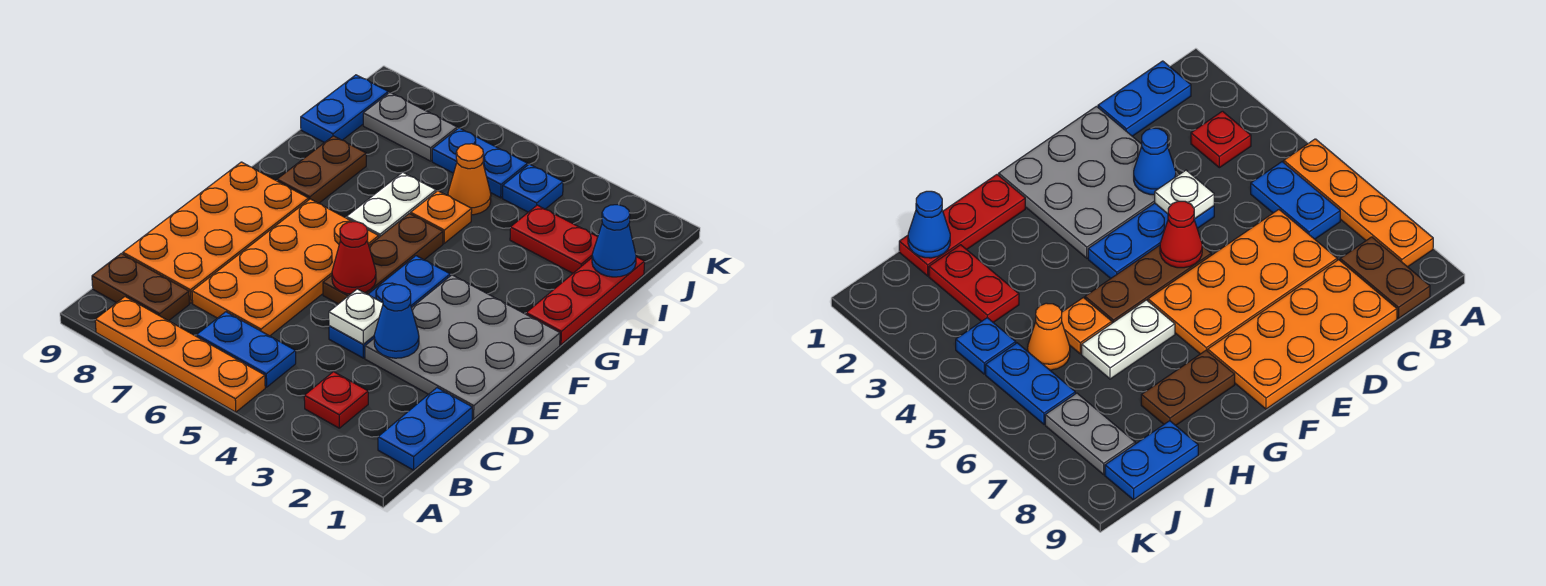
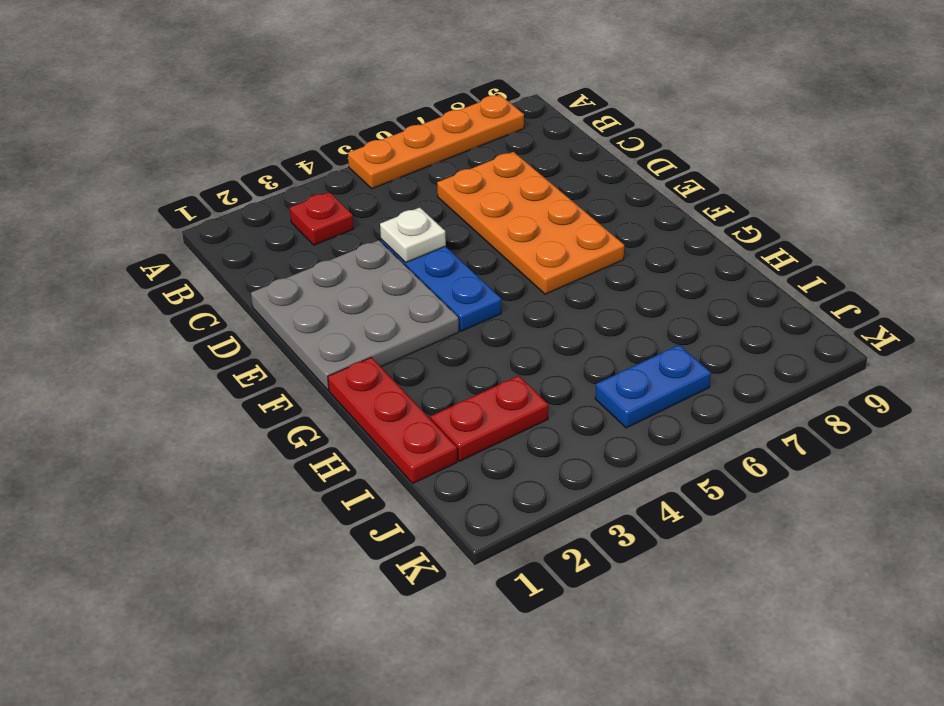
none -> blue plate B1:C1 level 1
none -> blue plate B5:B6 level 1
none -> brown plate B8:B9 level 1

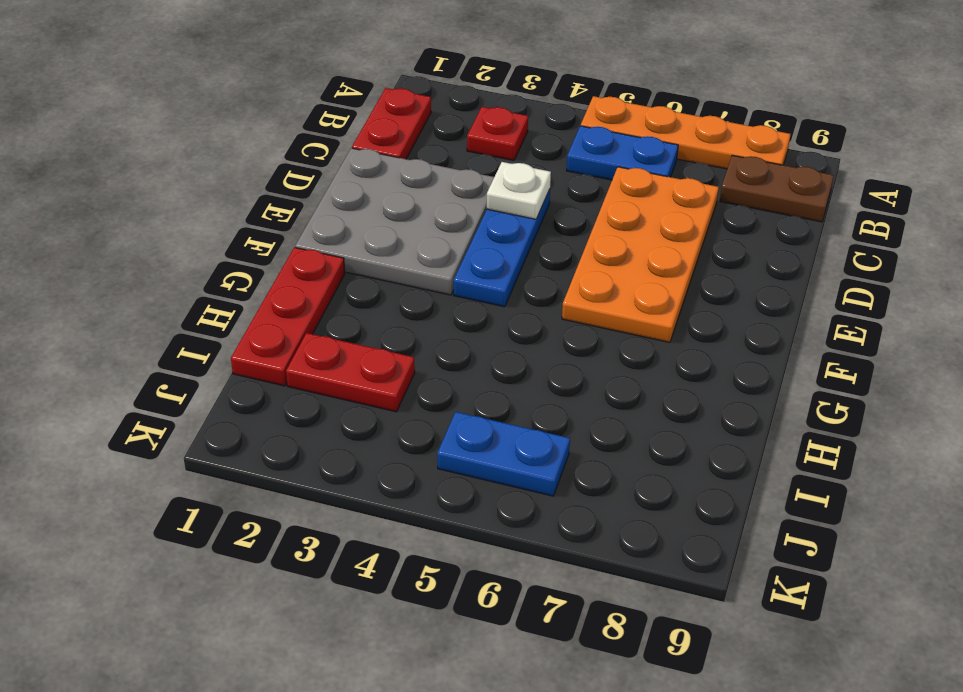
red plate B1:C1 level 1 -> blue plate B1:C1 level 1
none -> orange plate C8:F9 level 1
none -> brown plate E5:G5 level 1
none -> white plate G6:H6 level 1

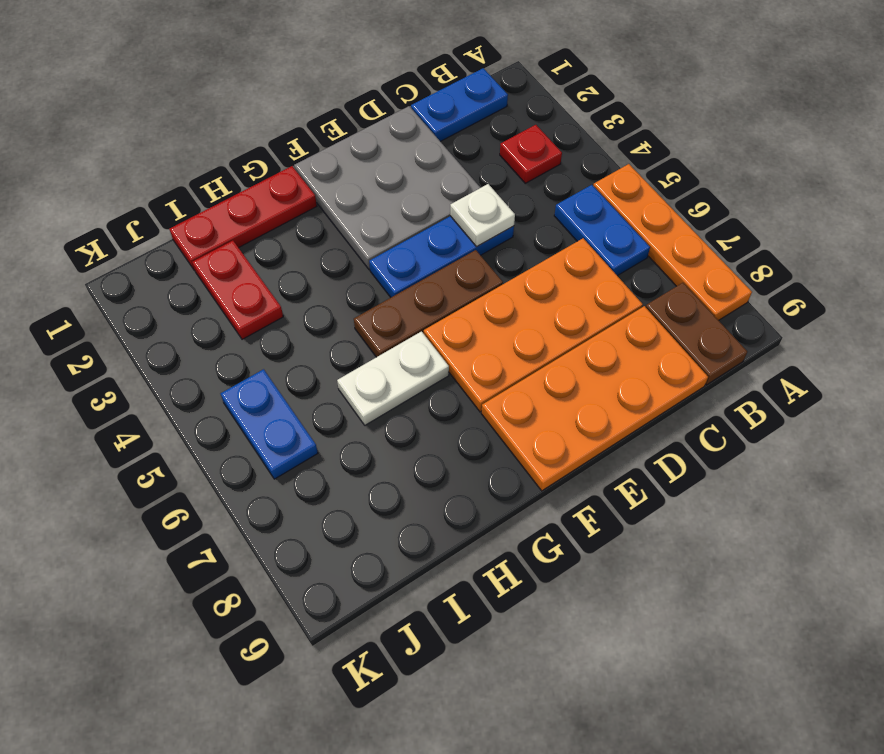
none -> brown plate G8:H8 level 1
none -> orange plate H5 level 1
none -> orange cone I5 level 1

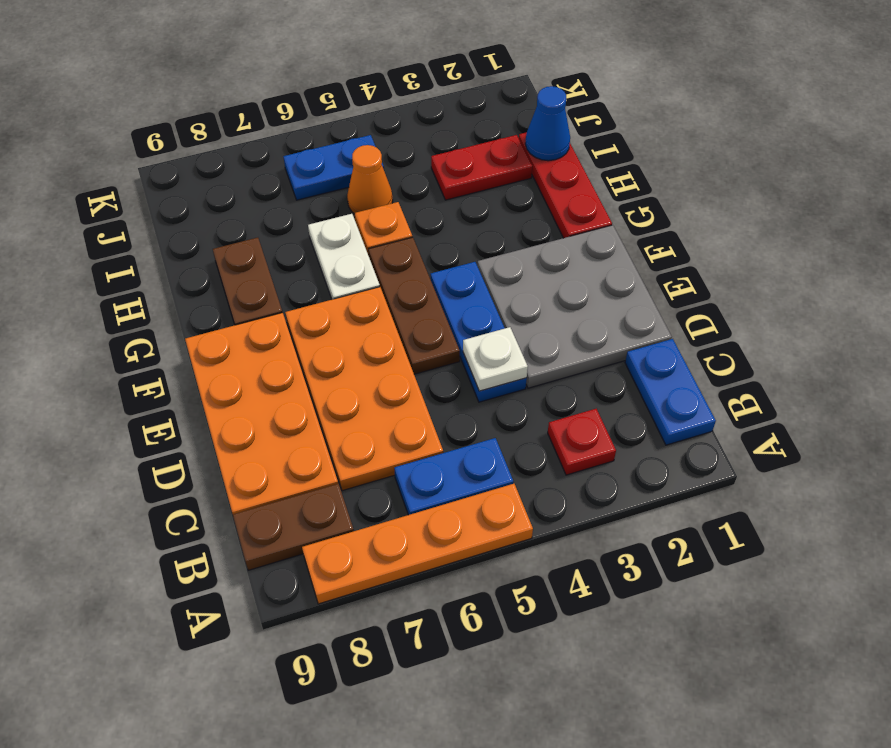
none -> blue plate I9:J9 level 1
none -> blue plate J4 level 1
none -> grey plate J7:J8 level 1

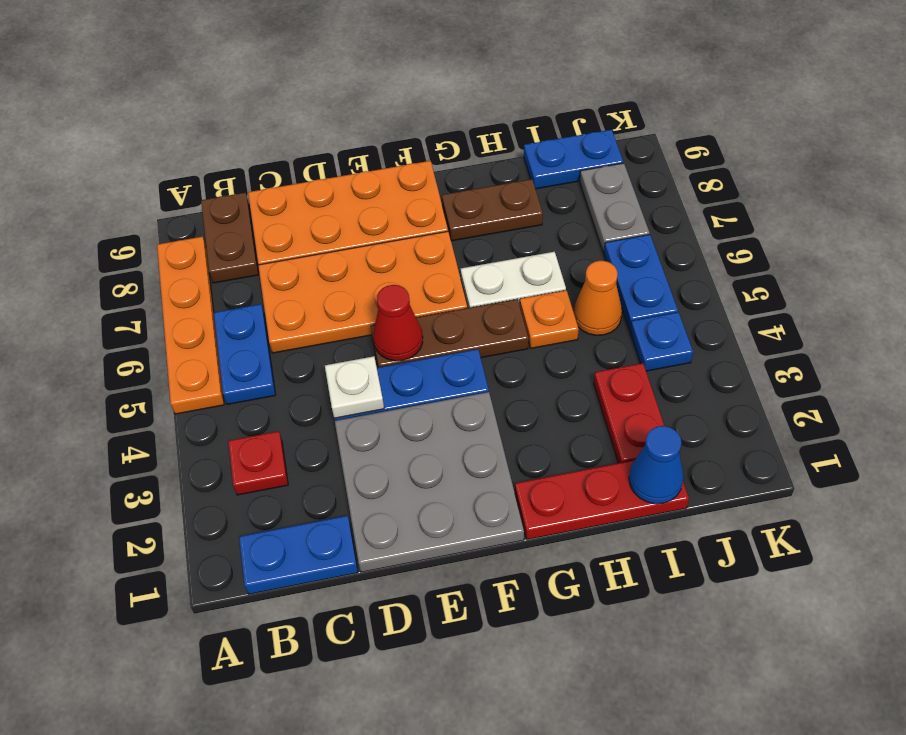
none -> blue cone D3 level 2

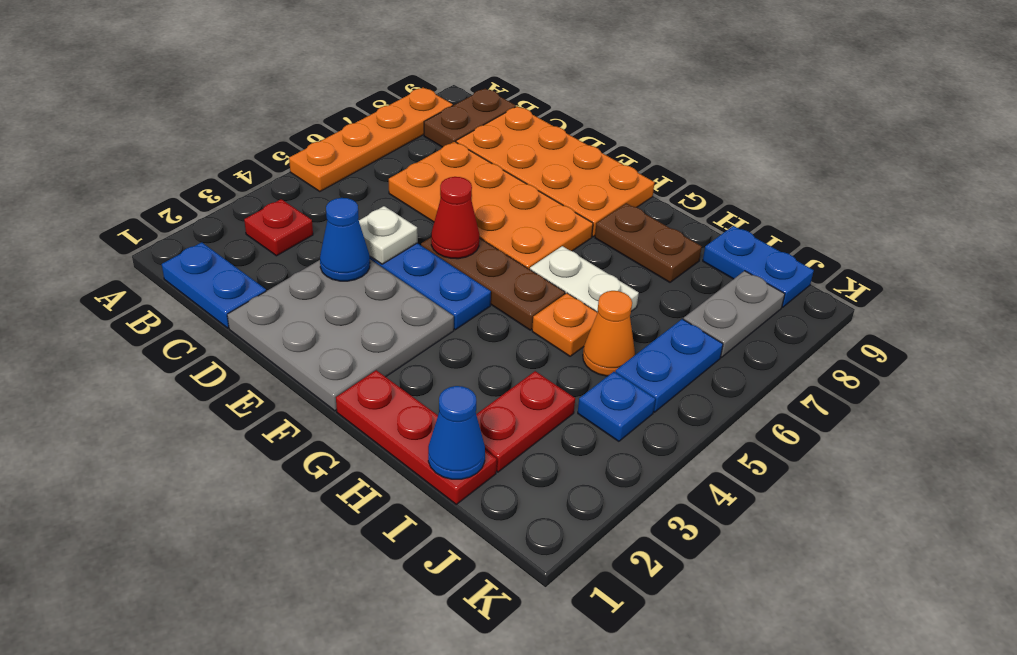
none -> blue plate B5:B6 level 1

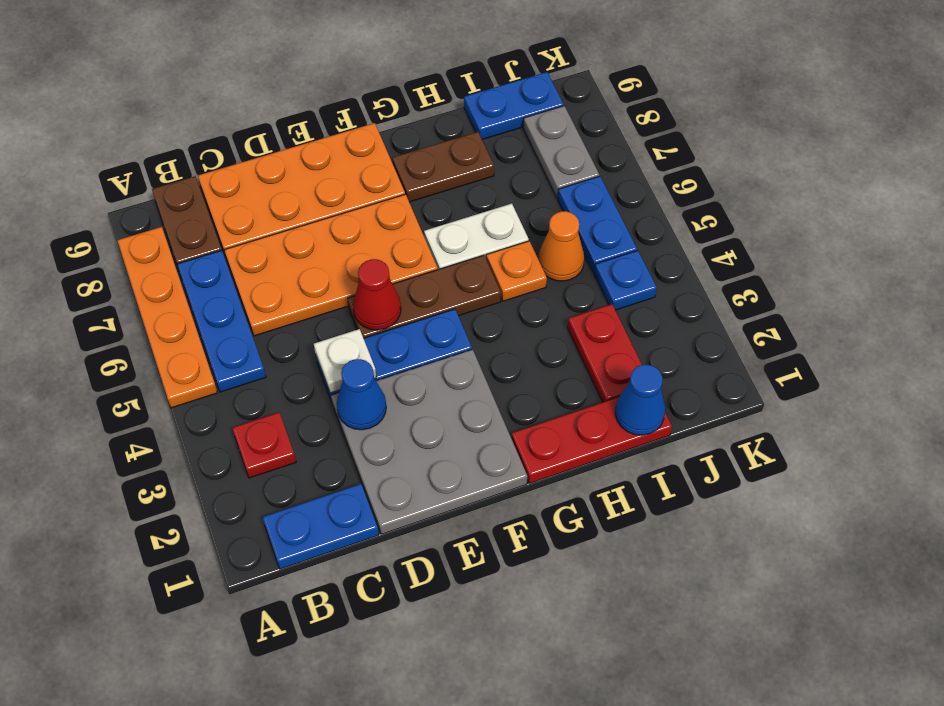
blue plate B5:B7 level 1 -> blue plate B5:B6 level 1

